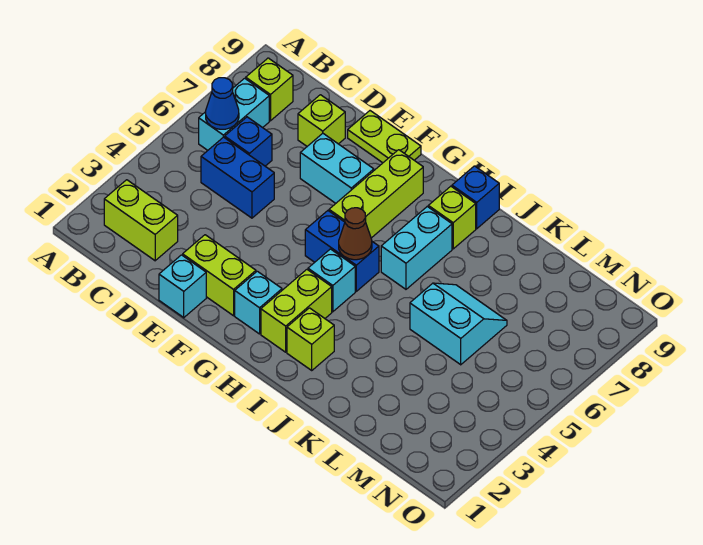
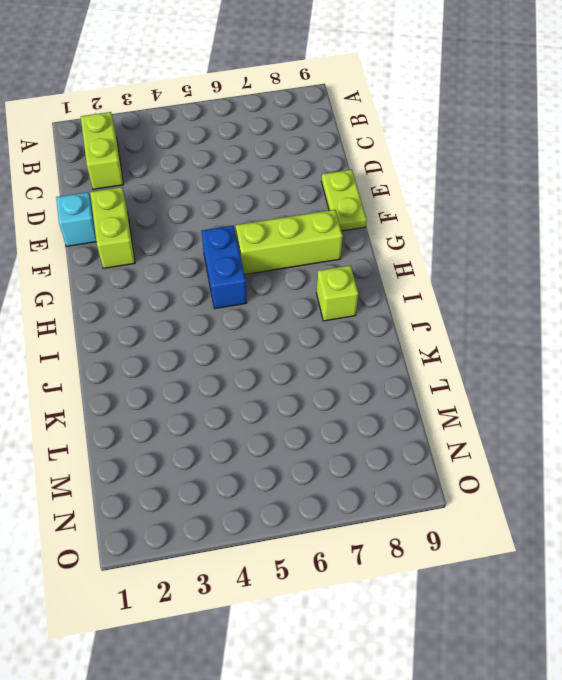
none -> cyan brick B6:B7 level 1
none -> lime brick B8 level 1
none -> blue brick C5:D5 level 1

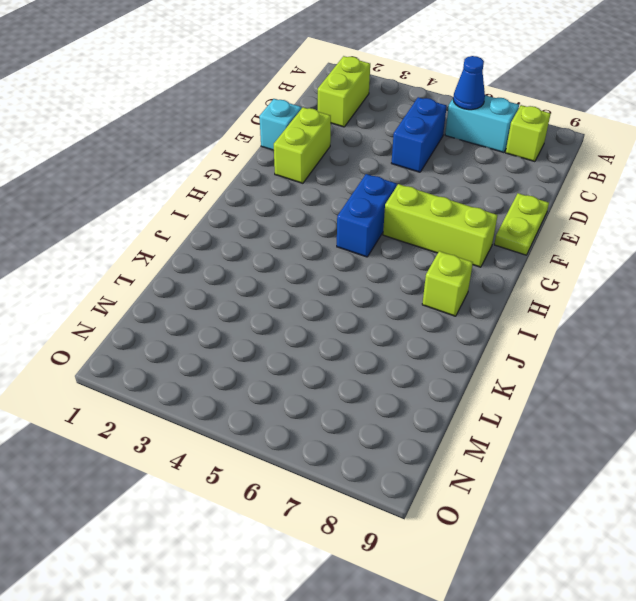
none -> blue brick C6 level 1
none -> lime brick D8 level 1
none -> cyan brick E7:F7 level 1

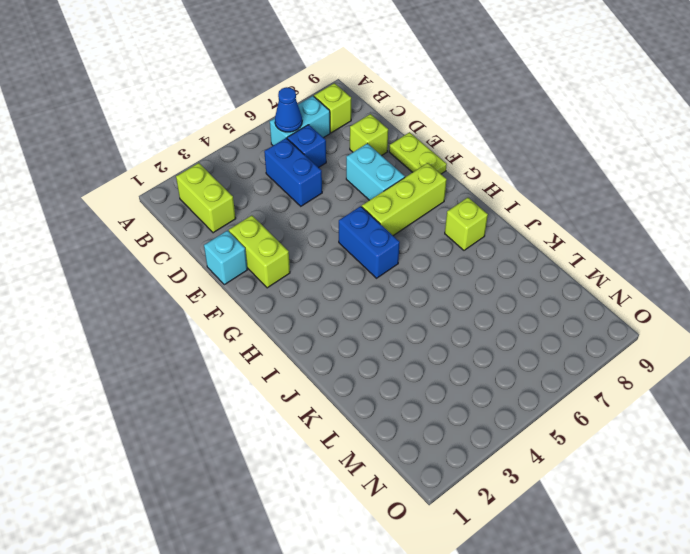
none -> cyan brick G2 level 1
none -> lime brick H2:H3 level 1
none -> cyan brick H4 level 1

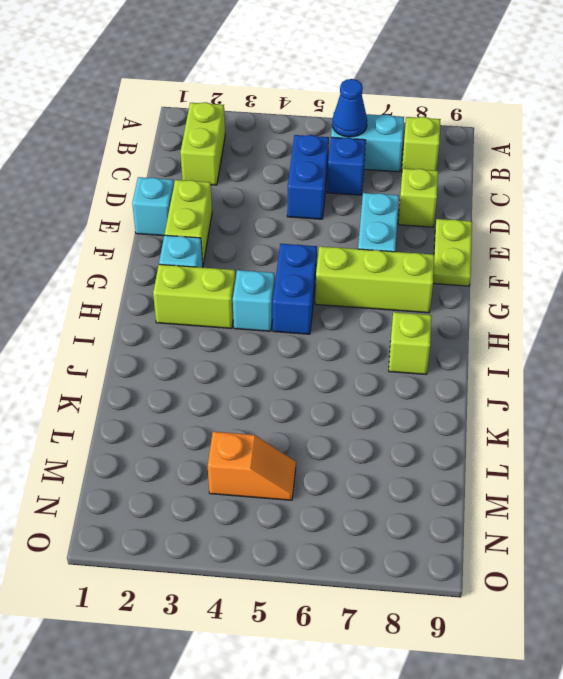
orange slope M4:M5 level 1 top 4 -> none
none -> lime brick I2 level 1
none -> cyan brick I6:I7 level 1
none -> blue brick I9 level 1

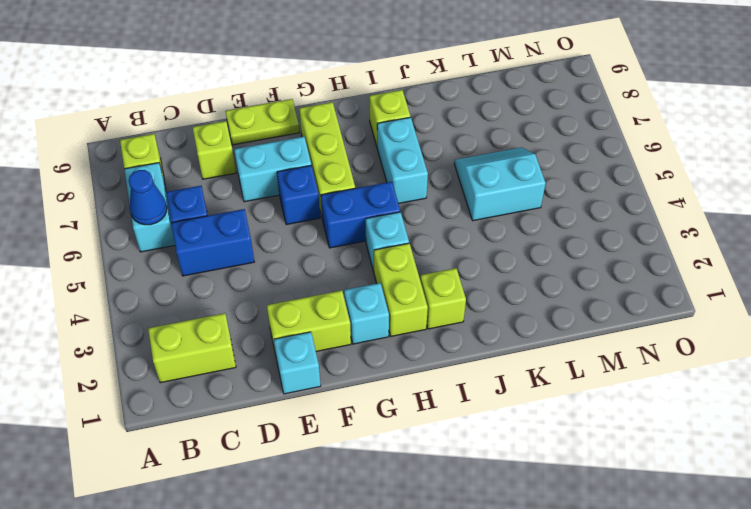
blue brick F6 level 1 -> blue brick I9 level 1
none -> brown cone H5 level 2

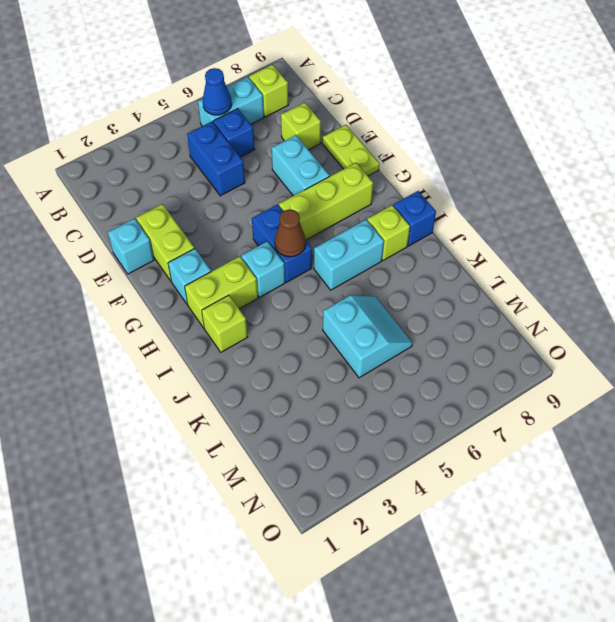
none -> lime brick B2:C2 level 1

